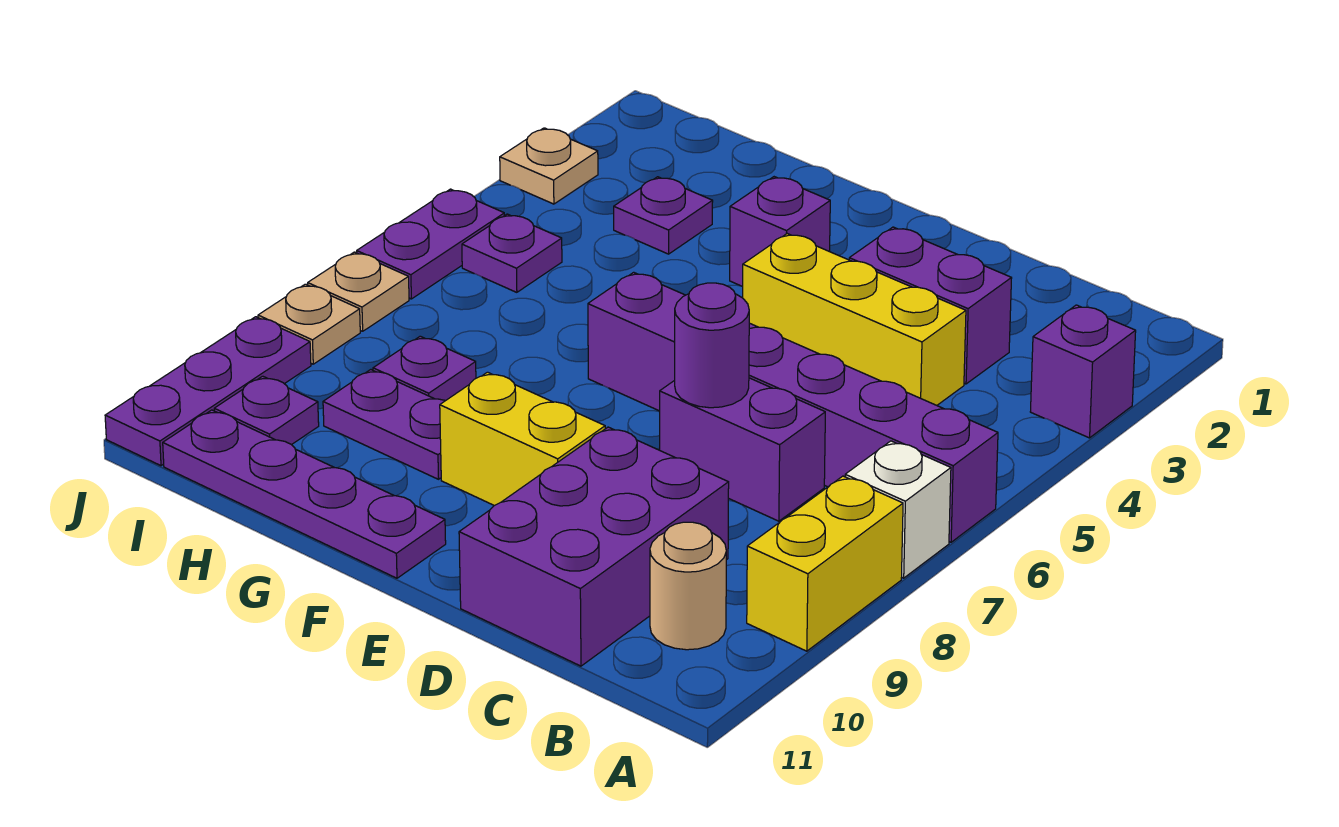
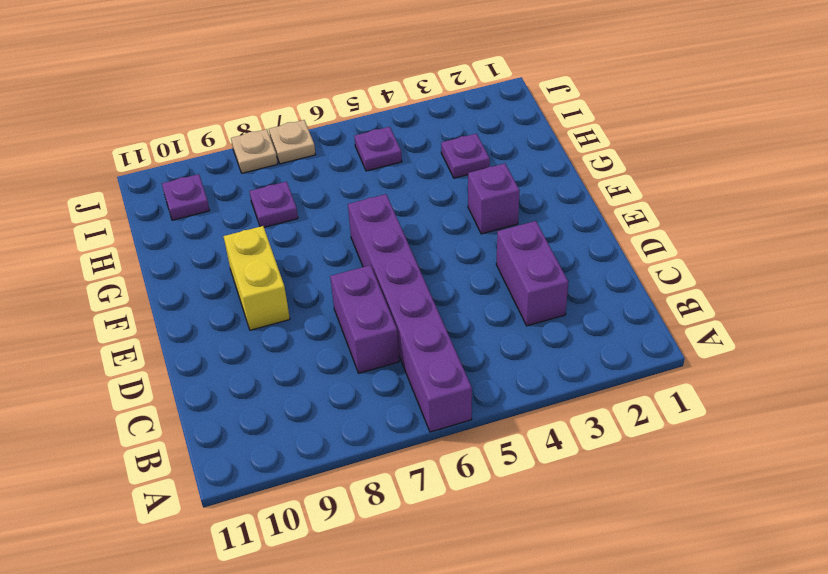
none -> purple brick A3 level 1
none -> white brick A7 level 1
none -> yellow brick A8:A9 level 1

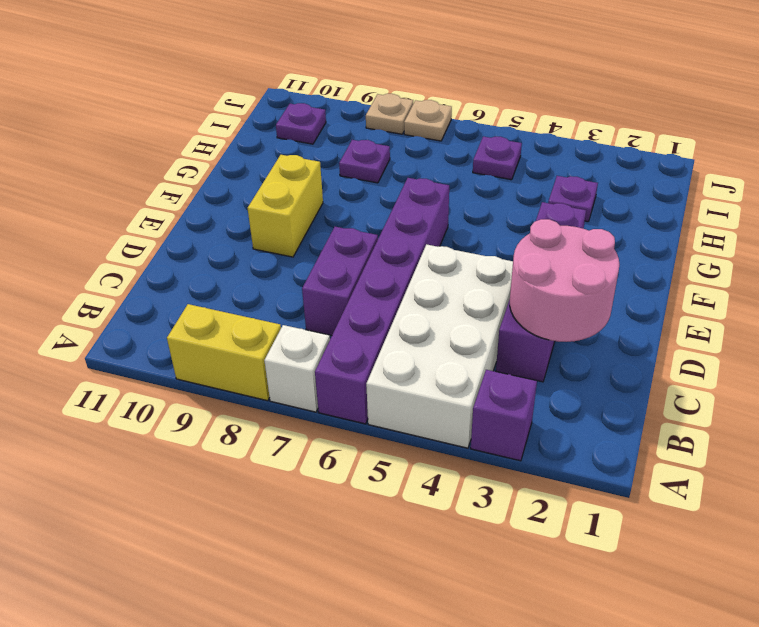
white brick A4:D5 level 1 -> yellow brick C4:E4 level 1
pink round brick C2:D3 level 2 -> none
none -> tan round brick B10 level 1
none -> purple brick C9:D11 level 1
none -> purple plate F11:I11 level 1

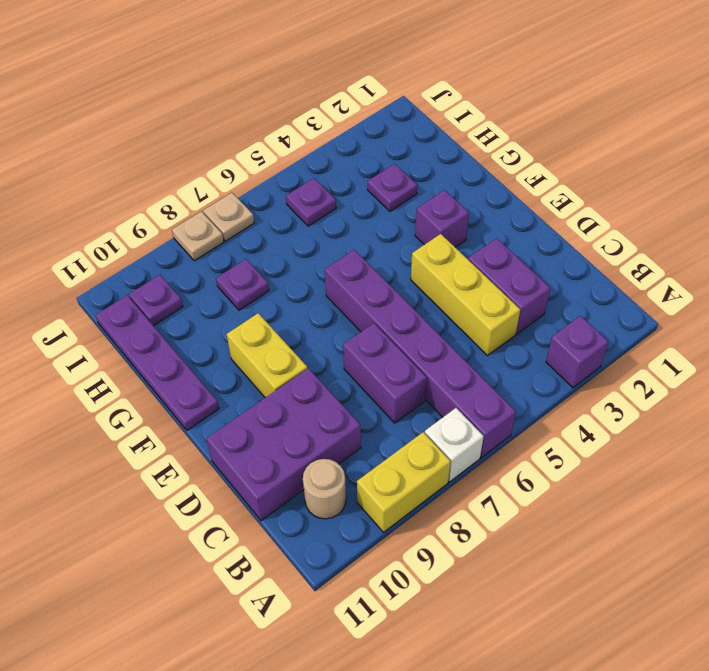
none -> purple plate G9:H9 level 1
none -> tan plate J3 level 1
none -> purple plate J5:J6 level 1

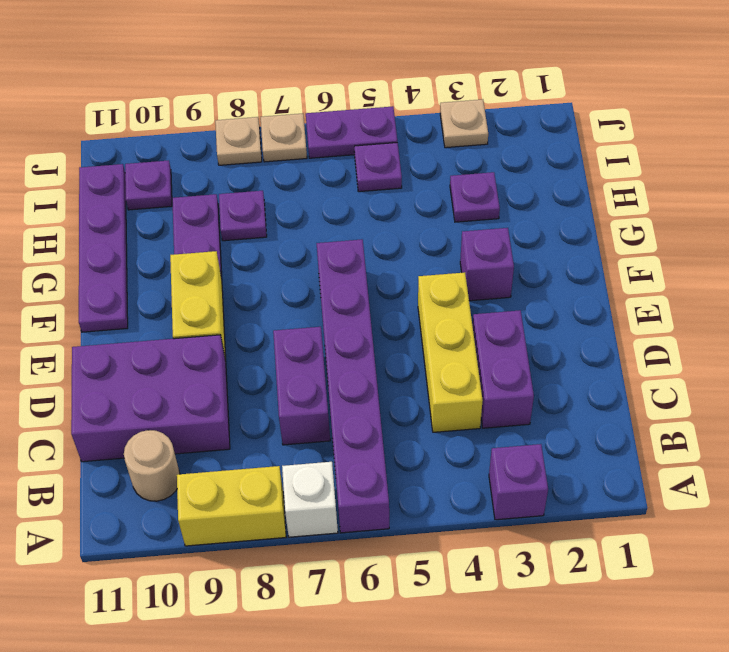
none -> purple plate J9:J11 level 1
none -> purple round brick D7 level 2

